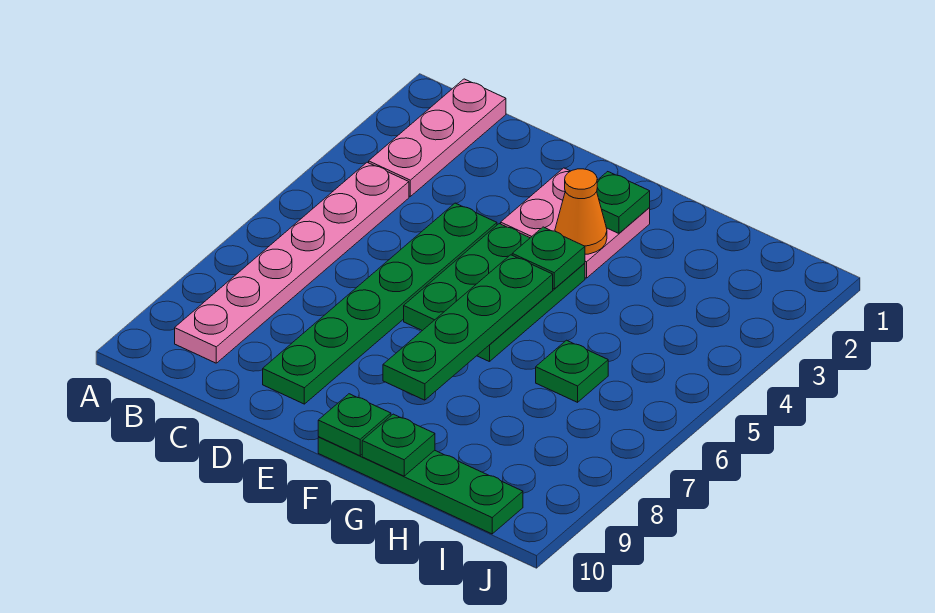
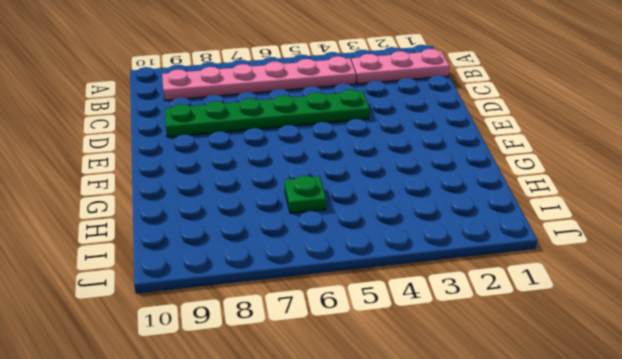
none -> pink plate E2:F3 level 1
none -> green plate E4:F6 level 1
none -> green plate F10:I10 level 1

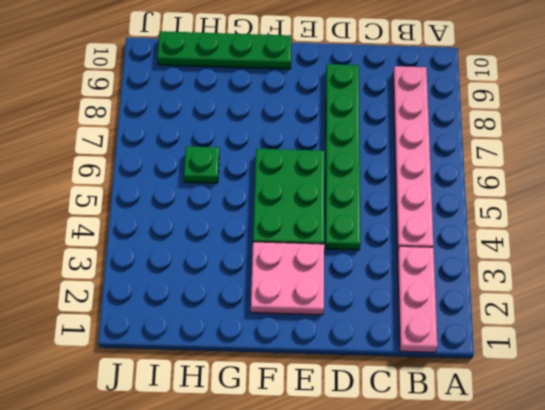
none -> green plate F2 level 2
none -> orange cone F3 level 2
none -> green plate F4 level 2

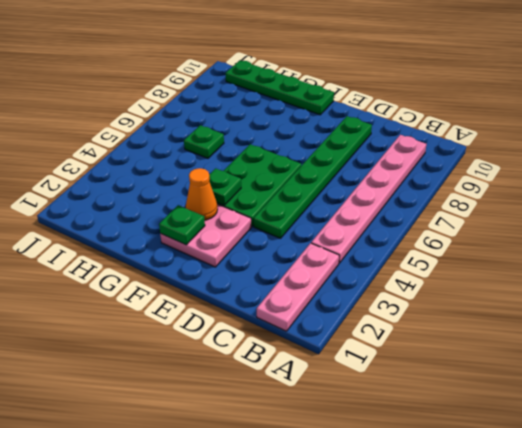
none -> green plate F5:F8 level 2
none -> green plate F10 level 2
none -> green plate G10 level 2

